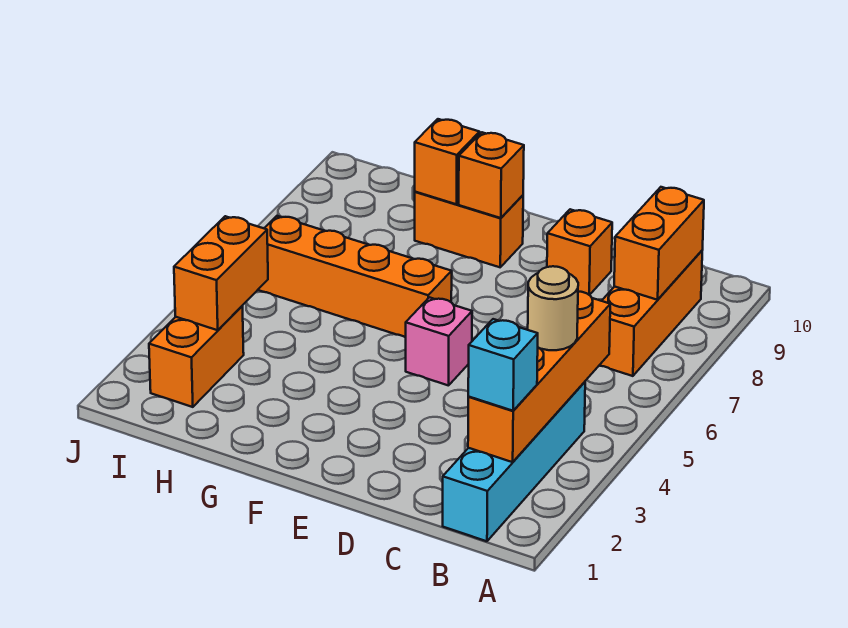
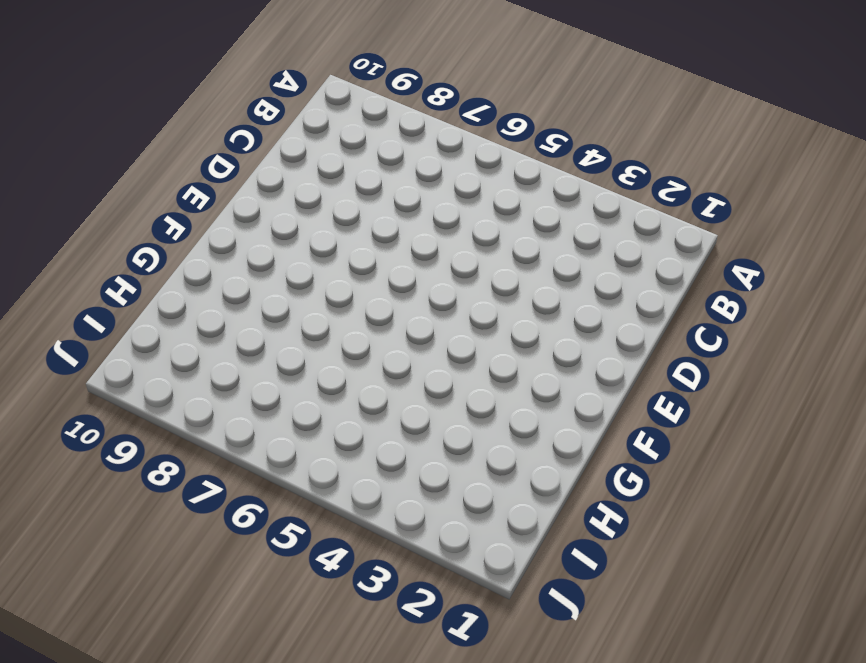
none -> cyan brick B1:B4 level 1
none -> orange brick B7:B9 level 1
none -> orange brick D9 level 1

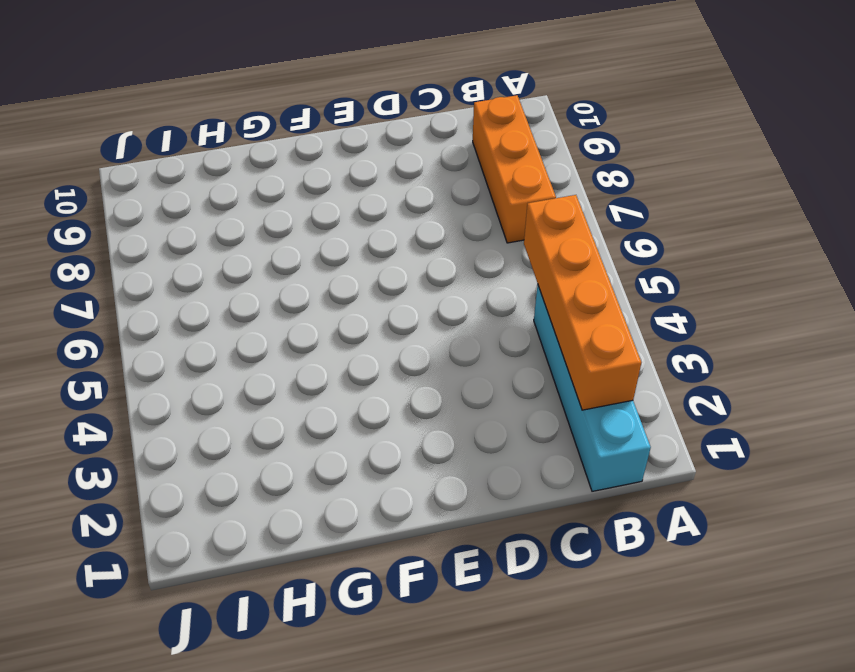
none -> orange brick D9 level 1
none -> pink brick E5 level 1
none -> orange brick F6:I6 level 1

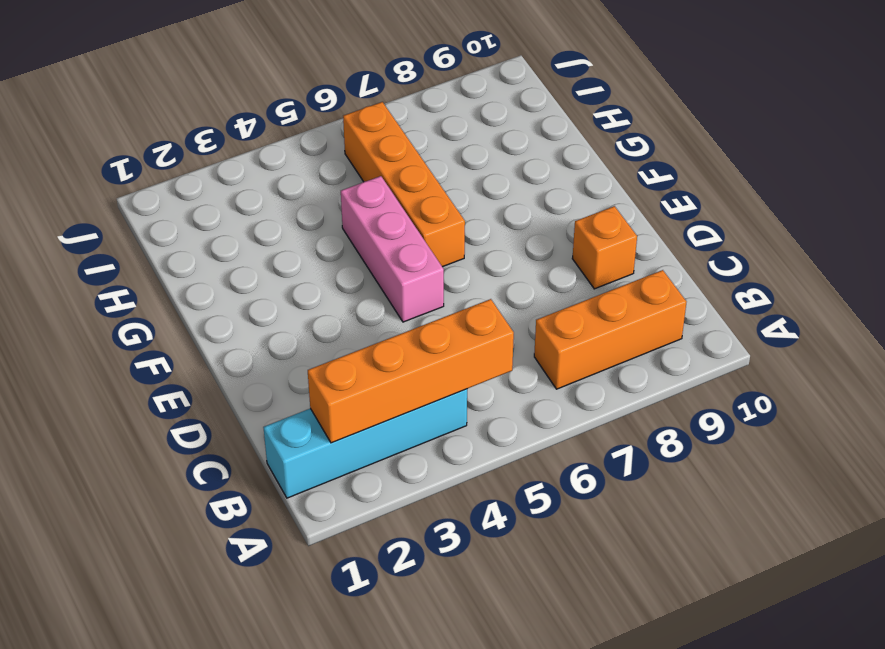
pink brick E5:G5 level 1 -> pink brick E5 level 1
none -> orange brick F9:G9 level 1
none -> orange brick I2:I3 level 1
none -> orange brick B8:B9 level 2

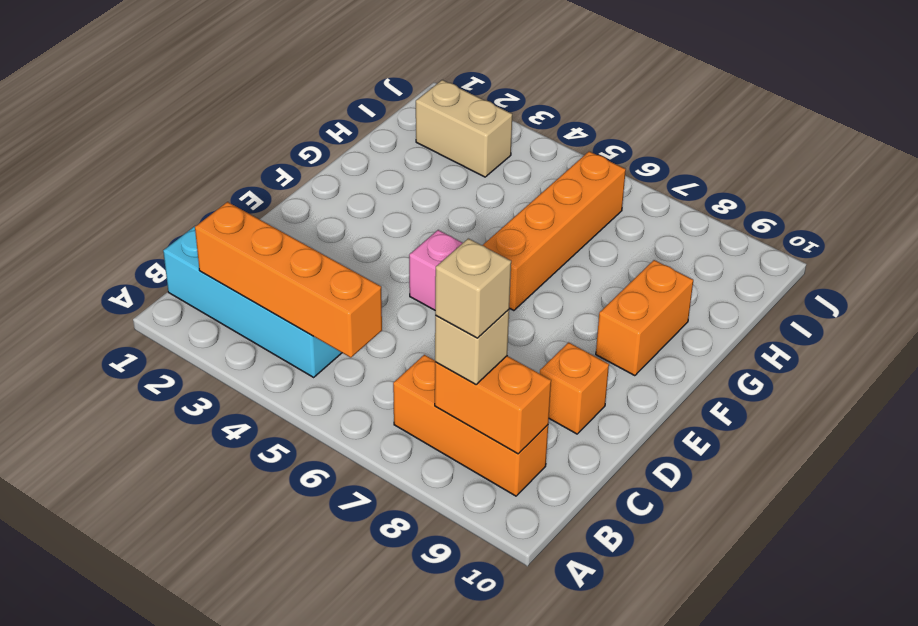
tan brick B8 level 3 -> none
tan brick B8 level 4 -> none
tan brick I2:I3 level 1 -> orange brick I2:I3 level 1
none -> orange brick F9 level 2
none -> orange brick G9 level 2
none -> orange brick I3:I4 level 2

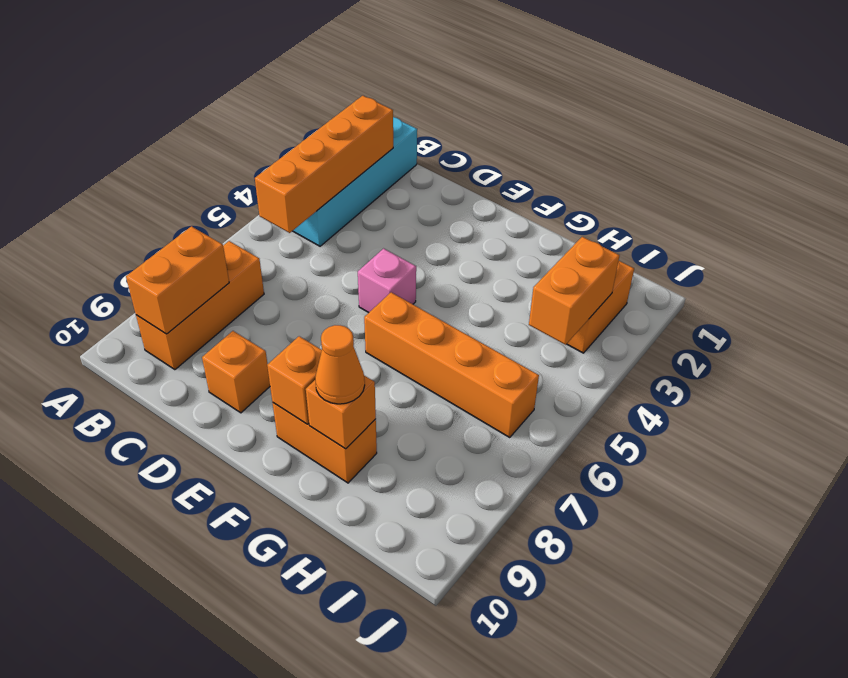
orange cone G9 level 3 -> none
none -> cyan brick B2 level 3
none -> tan round brick B4 level 3

